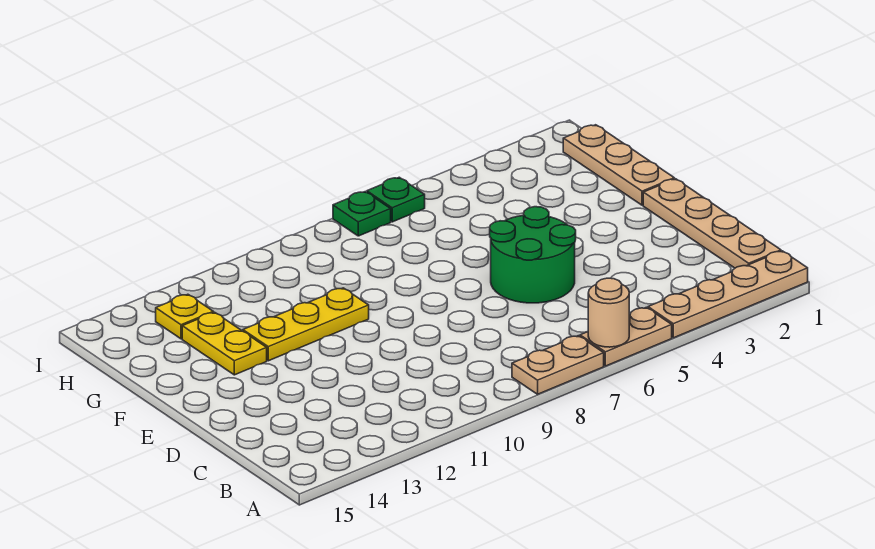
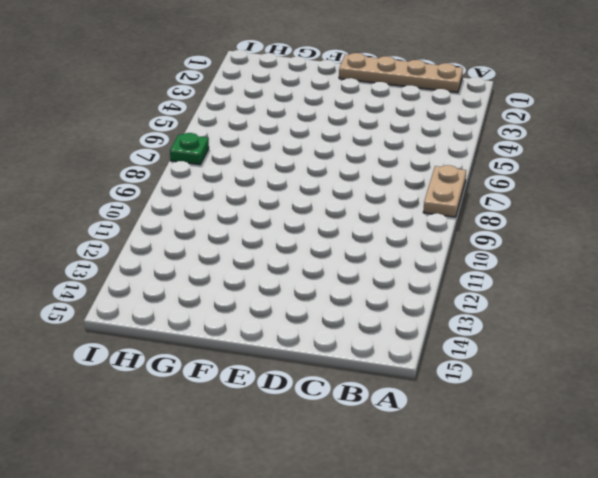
none -> tan plate A1:A4 level 1
none -> tan plate A5:A6 level 1
none -> green round brick D5:E6 level 1

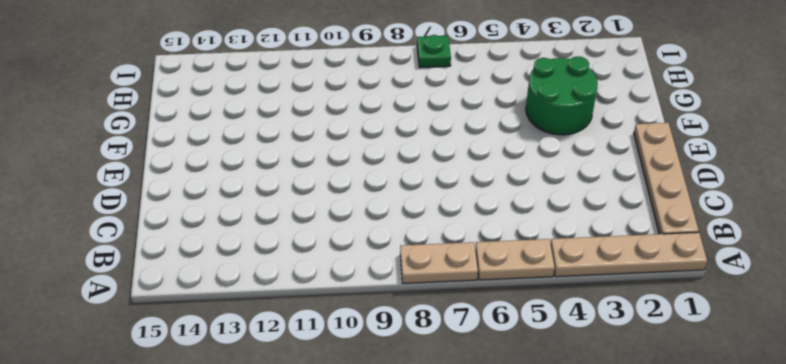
green round brick F3:G4 level 1 -> green round brick D5:E6 level 1
none -> tan plate F1:H1 level 1
none -> yellow plate F10:F12 level 1
none -> yellow plate F13:G13 level 1

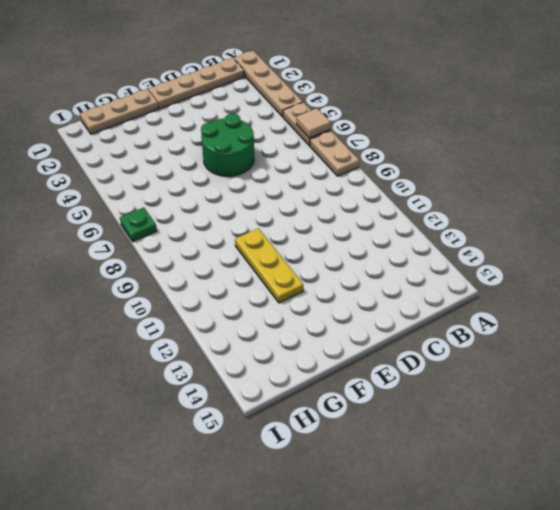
tan tile A6 level 2 -> tan round brick A6 level 2
none -> yellow plate F13:G13 level 1
none -> yellow plate H13 level 1
none -> green plate I6 level 1

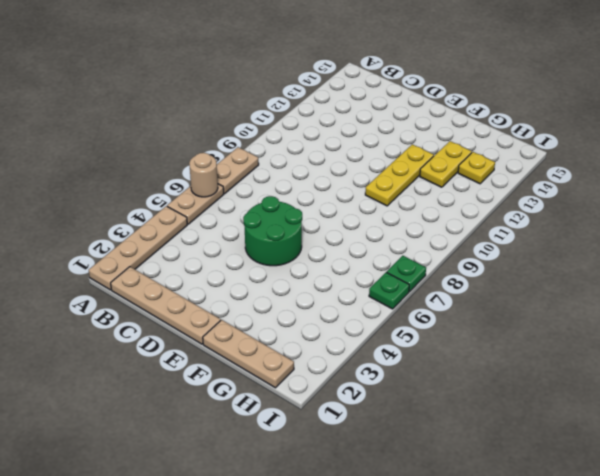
yellow plate G12:G13 level 1 -> yellow plate F13:G13 level 1

